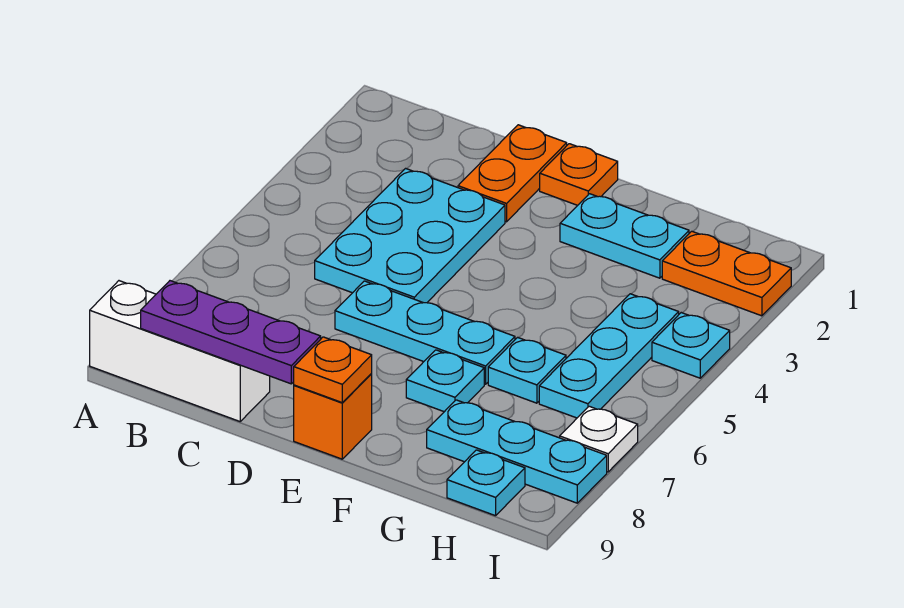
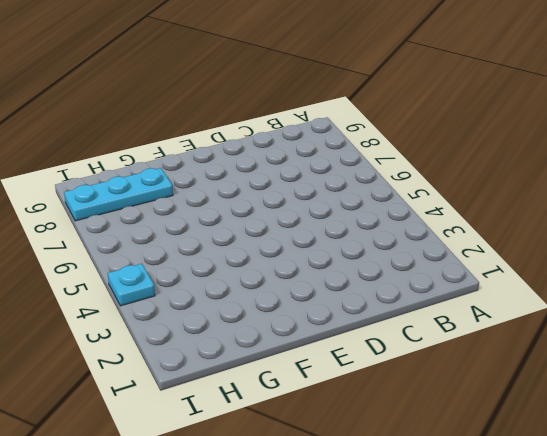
none -> white brick A9:C9 level 1
none -> cyan plate C3:D5 level 1
none -> orange plate D1:D2 level 1

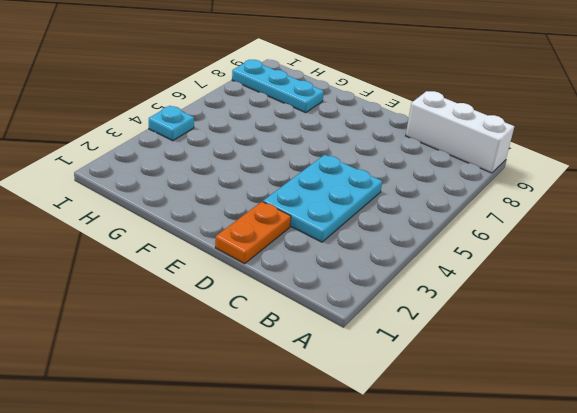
none -> cyan plate D6:F6 level 1
none -> orange plate E1 level 1
none -> orange brick E9 level 1

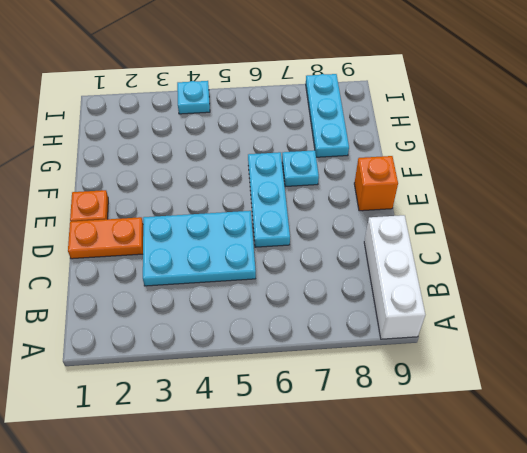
none -> cyan plate F2:G2 level 1
none -> cyan plate G6 level 1
none -> orange plate H2:I2 level 1

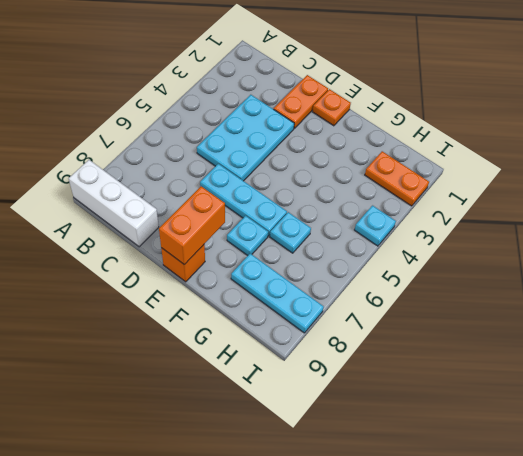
orange brick E8:E9 level 2 -> orange plate E9 level 2
none -> cyan plate F2:G2 level 1
none -> cyan plate H4:H6 level 1
none -> cyan plate H9 level 1

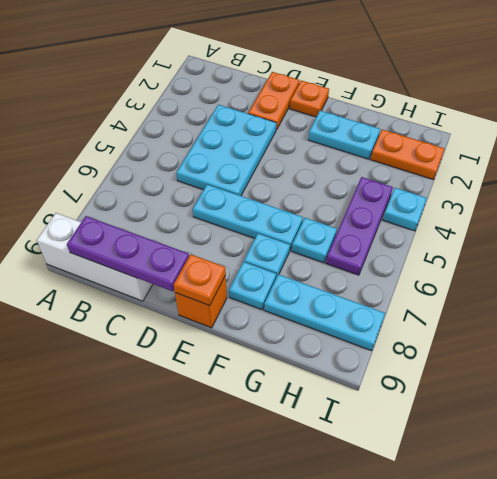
cyan plate F8 level 1 -> cyan plate H9 level 1
purple plate H4:H6 level 1 -> cyan plate H4:H6 level 1
none -> white plate I7 level 1

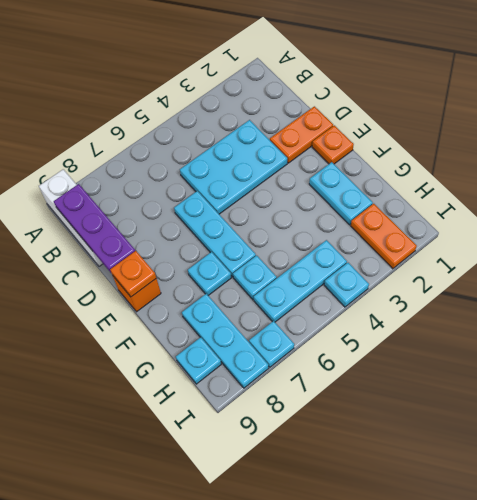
cyan plate I7 level 1 -> white plate I7 level 1

